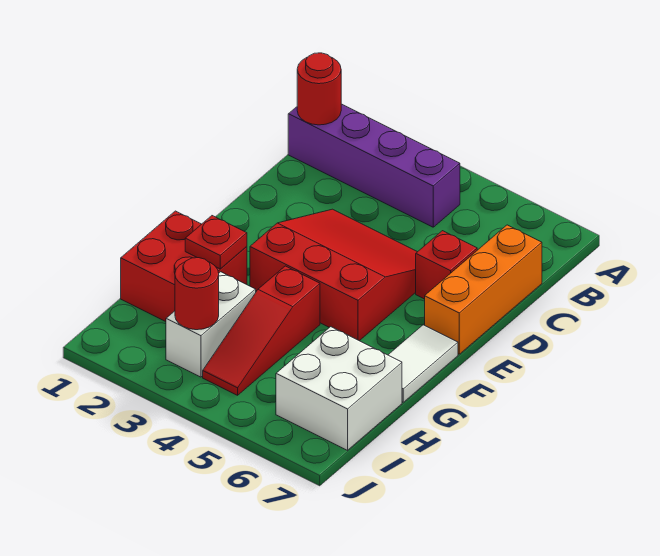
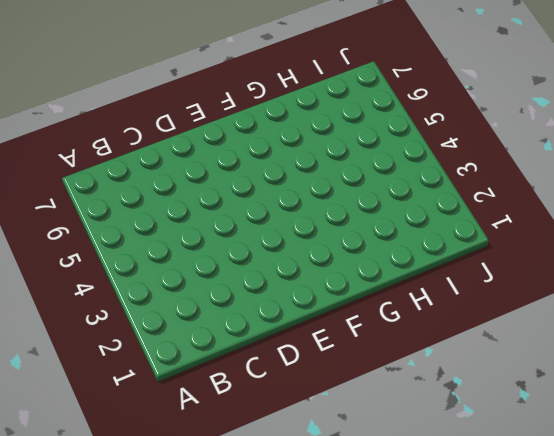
none -> purple brick B1:B4 level 1
none -> orange brick C7:E7 level 1
none -> red slope D3:F5 level 1 top F

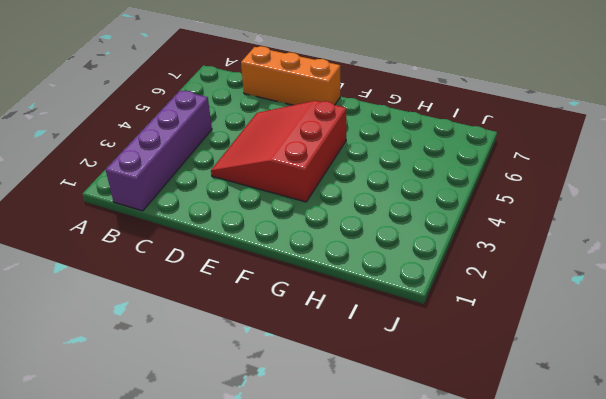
none -> red brick D6 level 1
none -> white tile F7:G7 level 1
none -> red brick G1:H2 level 1

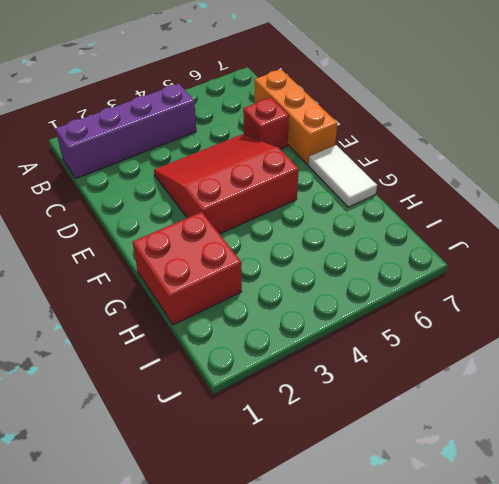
none -> red slope G4:I4 level 1 top G
none -> white brick H3:I3 level 1
none -> white brick H6:I7 level 1

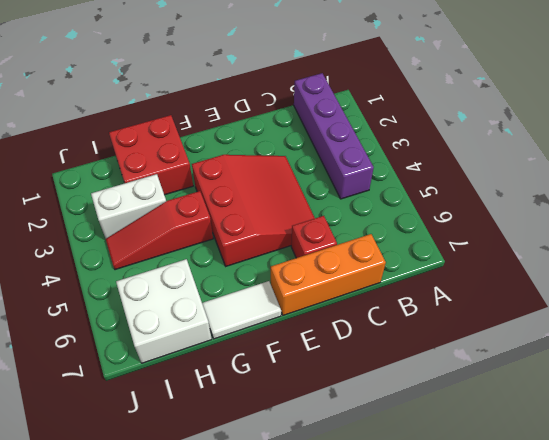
none -> red round brick B1 level 2
none -> red plate G2 level 2
none -> red round brick I3 level 2

